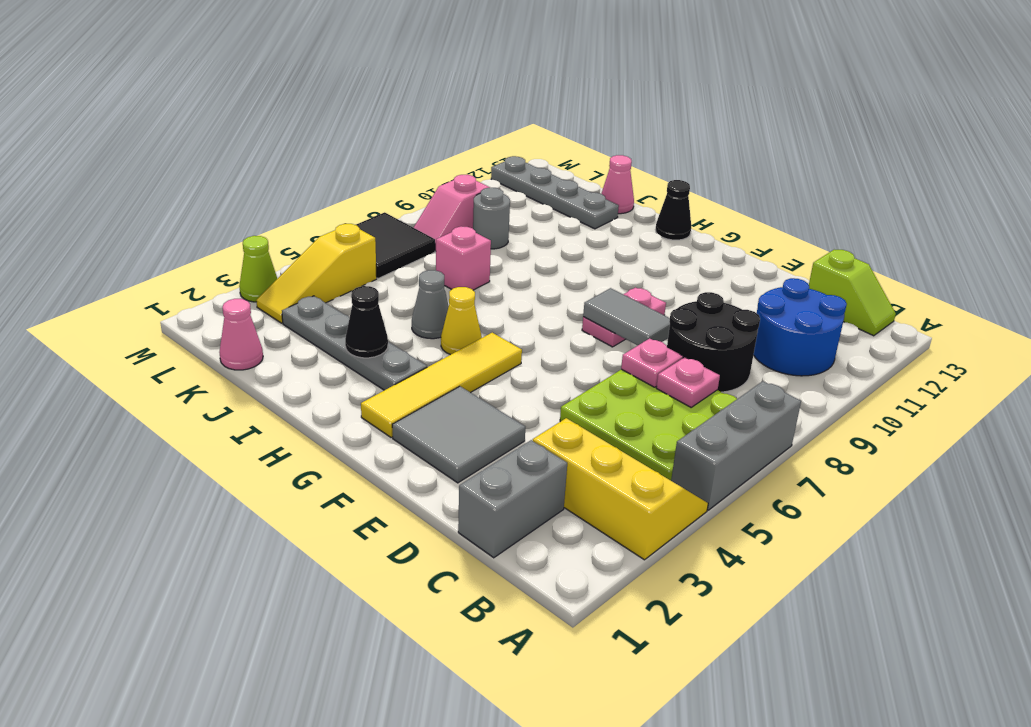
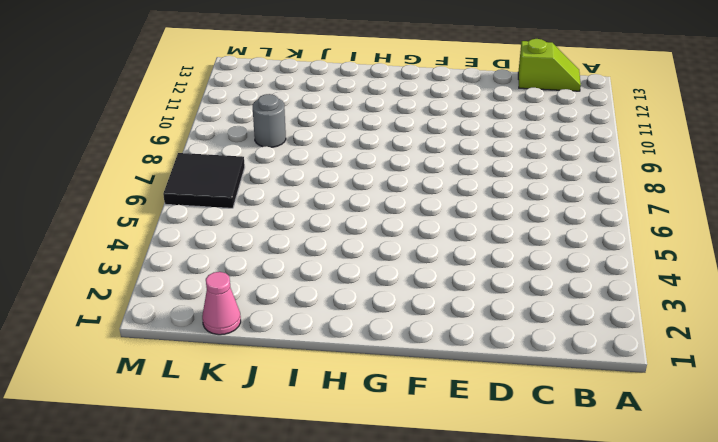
none -> yellow slope A3:C4 level 1 top 3
none -> grey brick A5:A7 level 1
none -> lime plate B5:D7 level 1

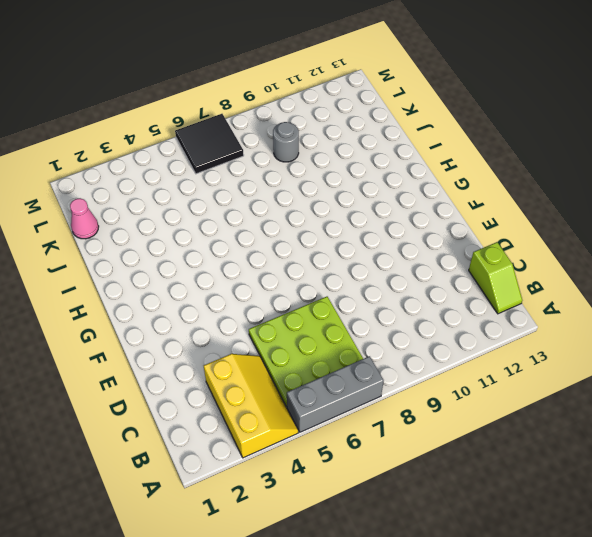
none -> blue round brick B10:C11 level 1
none -> grey brick C1:C2 level 1
none -> black round brick C8:D9 level 1

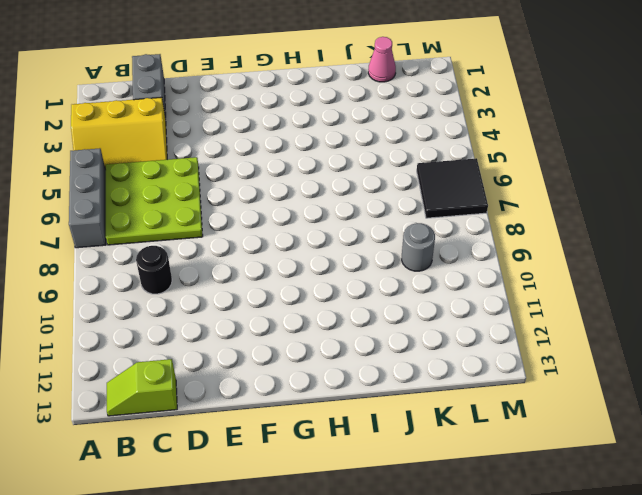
black round brick C9 level 1 -> black round brick C8:D9 level 1
none -> blue round brick B10:C11 level 1
none -> grey tile E2:F3 level 1
none -> pink plate F8:F9 level 1

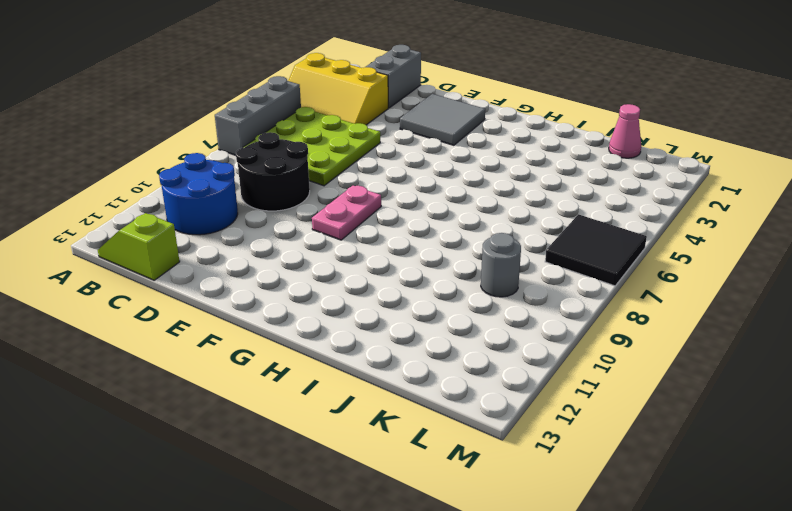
none -> yellow tile G2:G5 level 1
none -> grey plate H3:K3 level 1
none -> yellow cone H5 level 1

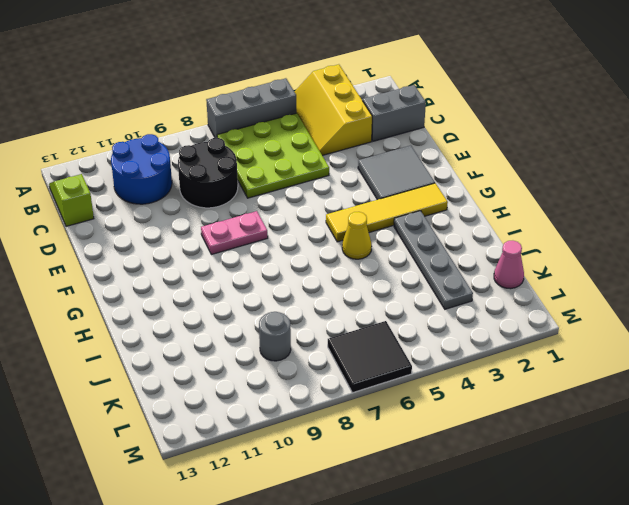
none -> black cone H13 level 1
none -> grey cone I5 level 1
none -> pink brick J7 level 1

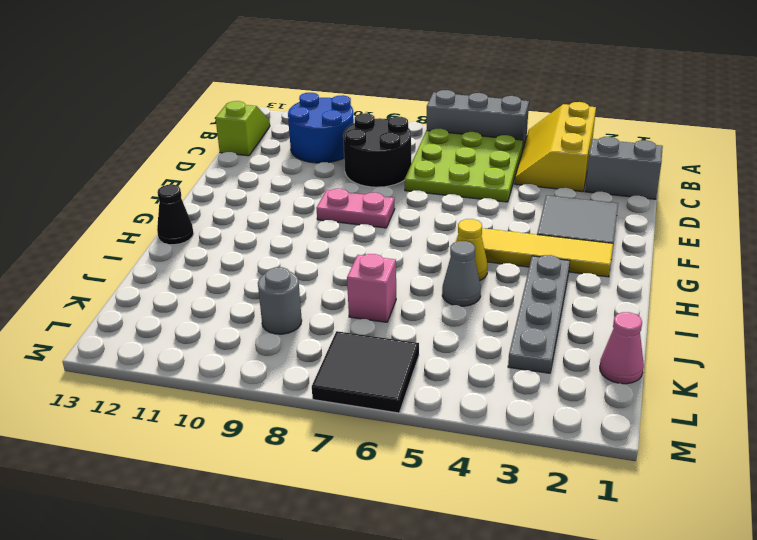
none -> grey plate J12:M12 level 1
none -> pink cone J13 level 1
none -> yellow slope L3:L5 level 1 top 5

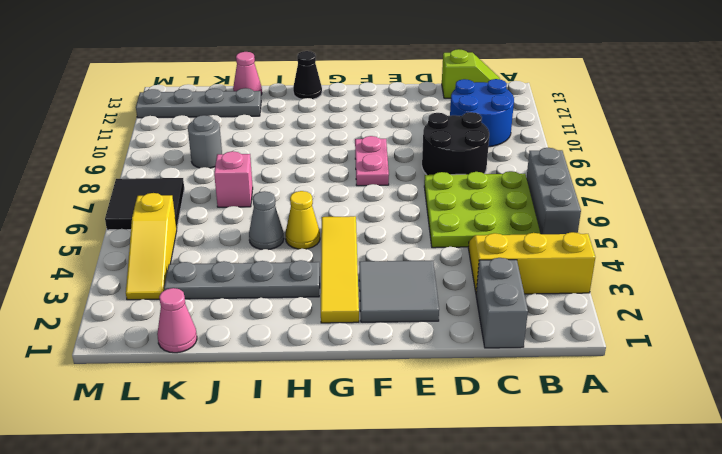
none -> pink slope L8:L9 level 1 top 9
none -> lime cone M3 level 1
none -> pink plate C7 level 2

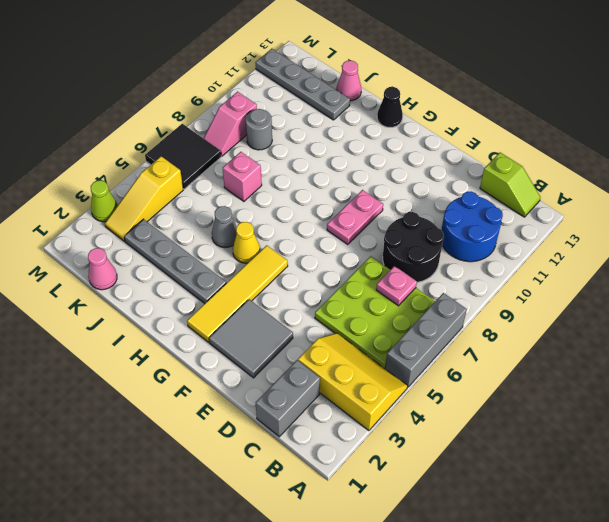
none -> pink plate D7 level 2
none -> grey tile E8:F8 level 2
none -> black cone I3 level 2

